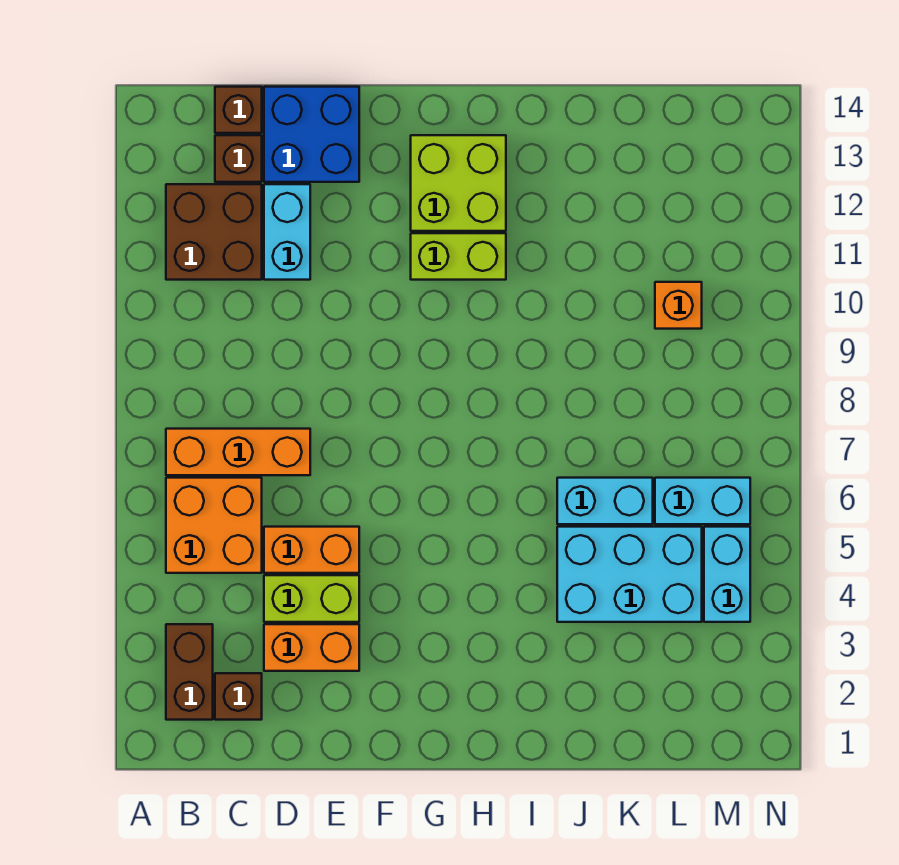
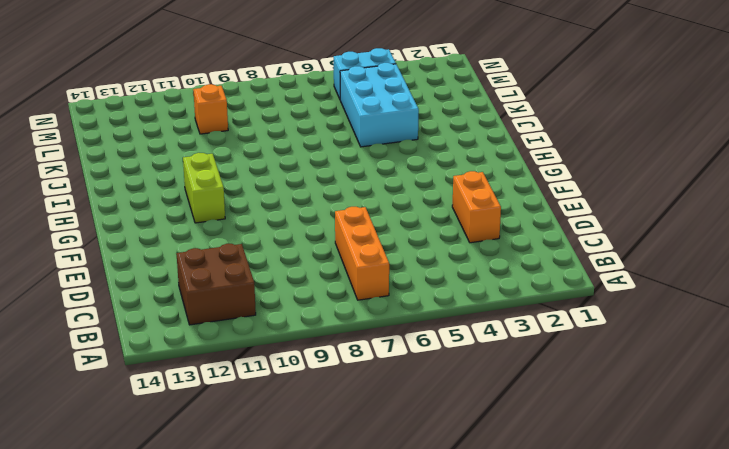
none -> brown brick B2:B3 level 1
none -> orange brick B5:C6 level 1
none -> brown brick C2 level 1

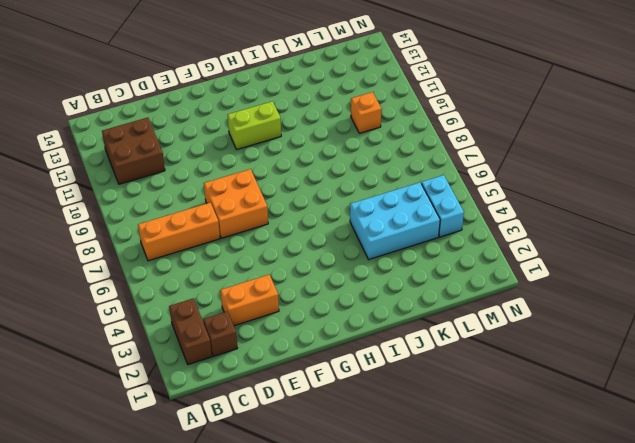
orange brick E7:F8 level 1 -> orange brick B5:C6 level 1
none -> brown brick C13 level 1
none -> brown brick C14 level 1
none -> lime brick D4:E4 level 1

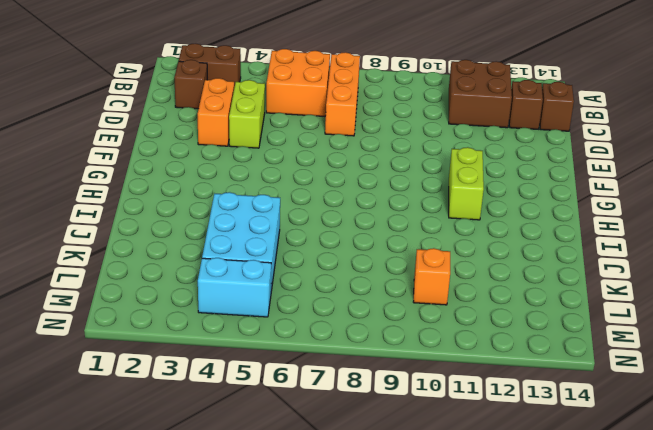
none -> orange brick D5:E5 level 1
none -> cyan brick D11:D12 level 1
none -> blue brick D13:E14 level 1

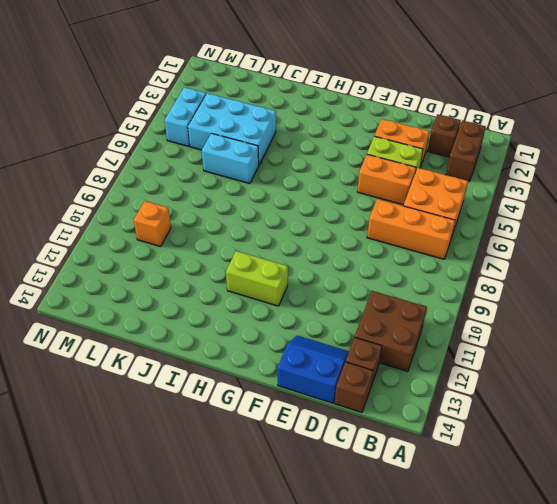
blue slope D13:E14 level 1 top 14 -> blue brick D13:E14 level 1
none -> cyan brick D11:D12 level 1
none -> lime brick G12:H13 level 1
none -> cyan brick L6:M6 level 1

